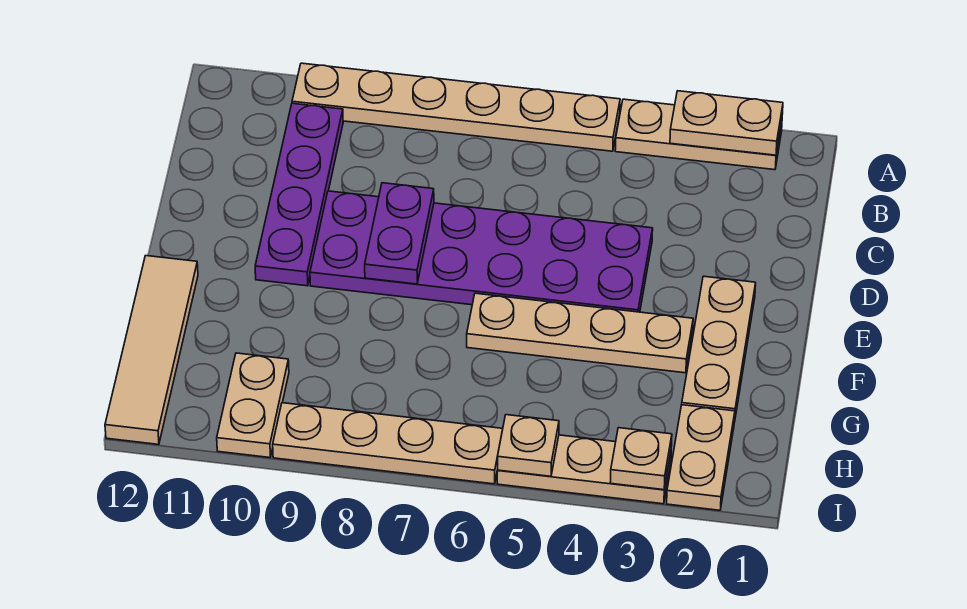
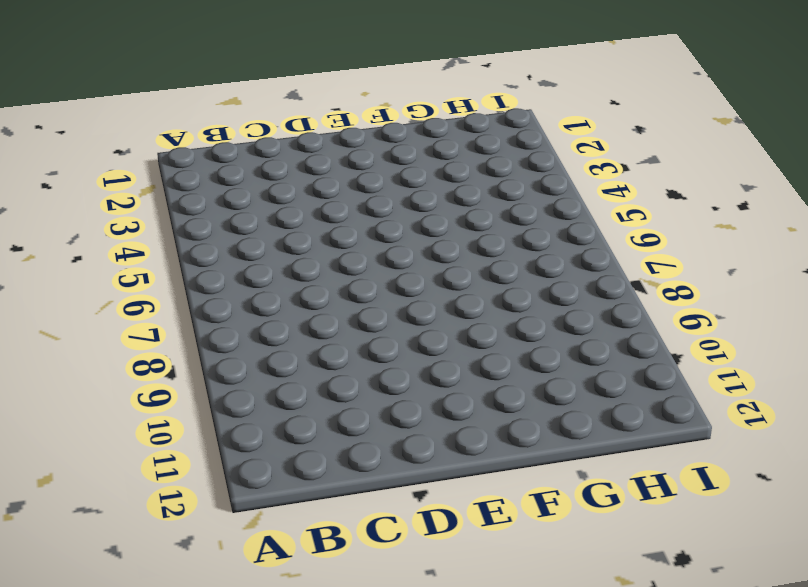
none -> tan plate A2:A4 level 1
none -> tan plate A5:A10 level 1
none -> purple plate B10:E10 level 1

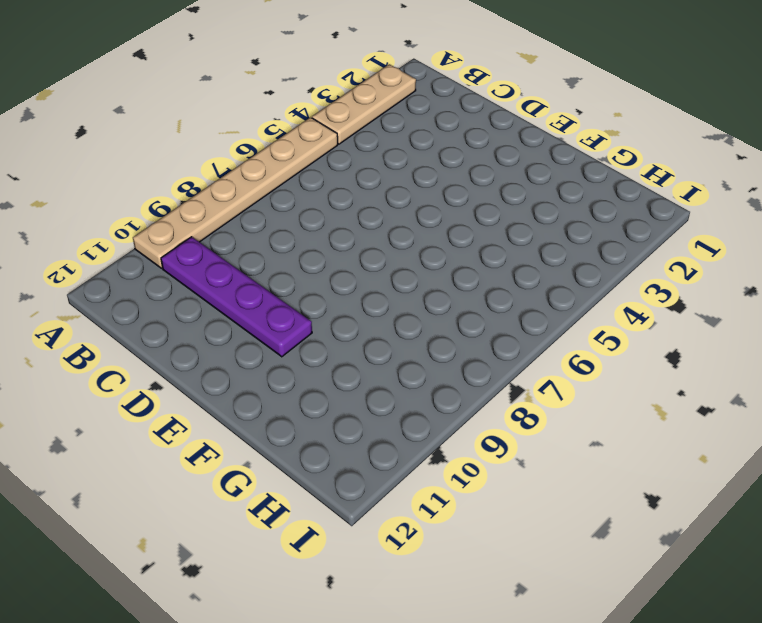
none -> purple plate D4:E9 level 1
none -> tan plate E2:G2 level 1
none -> tan plate F3:F6 level 1

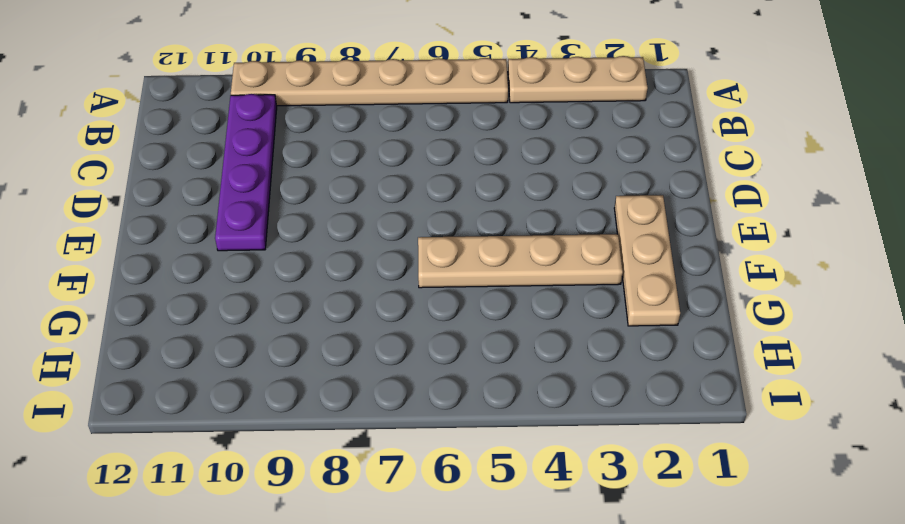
none -> purple plate D4:E9 level 1
none -> tan tile F12:I12 level 1
none -> tan plate H2:I2 level 1

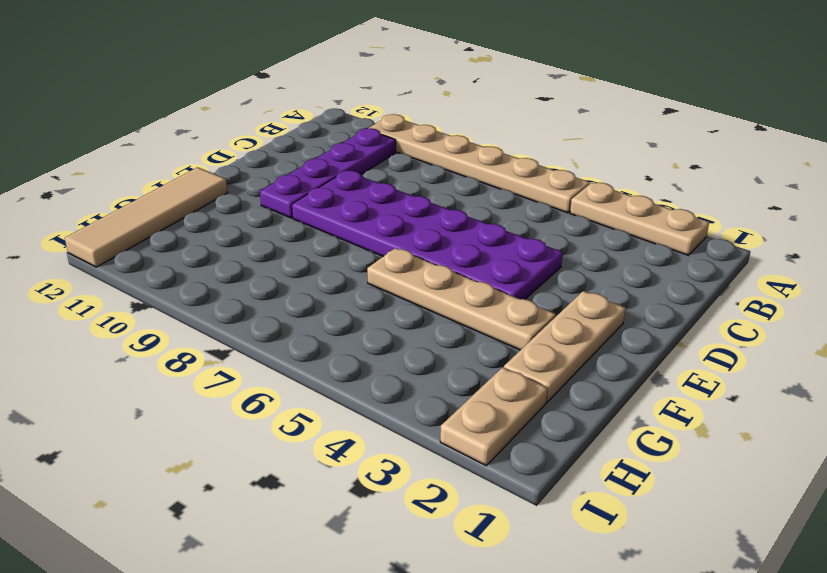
none -> tan plate H10:I10 level 1
none -> tan plate I3:I5 level 1
none -> tan plate I6:I9 level 1

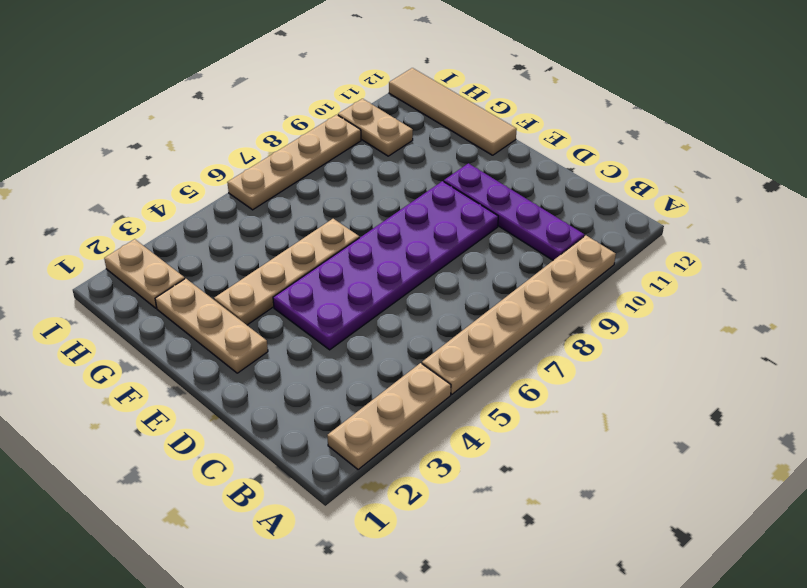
none -> tan plate I3:I5 level 1
none -> tan plate A2:A3 level 2
none -> purple plate D8:E8 level 2

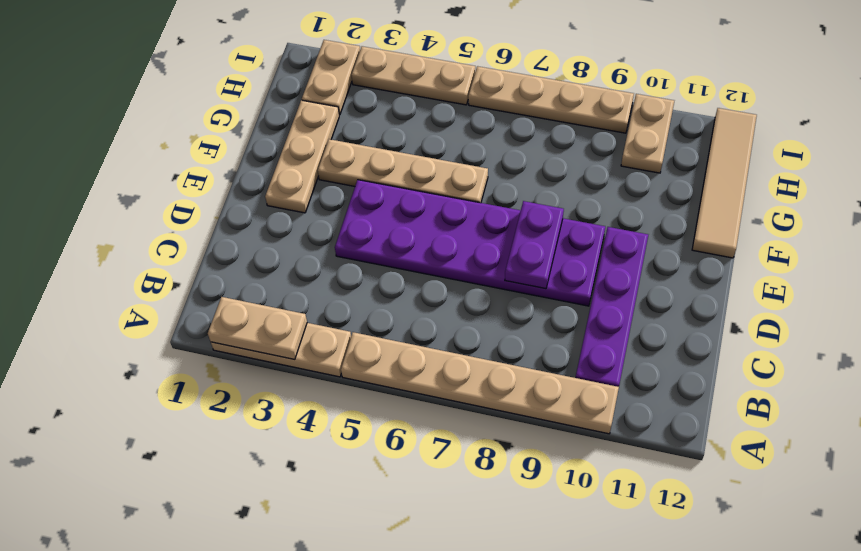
none -> tan plate I3 level 2
none -> tan plate I5 level 2

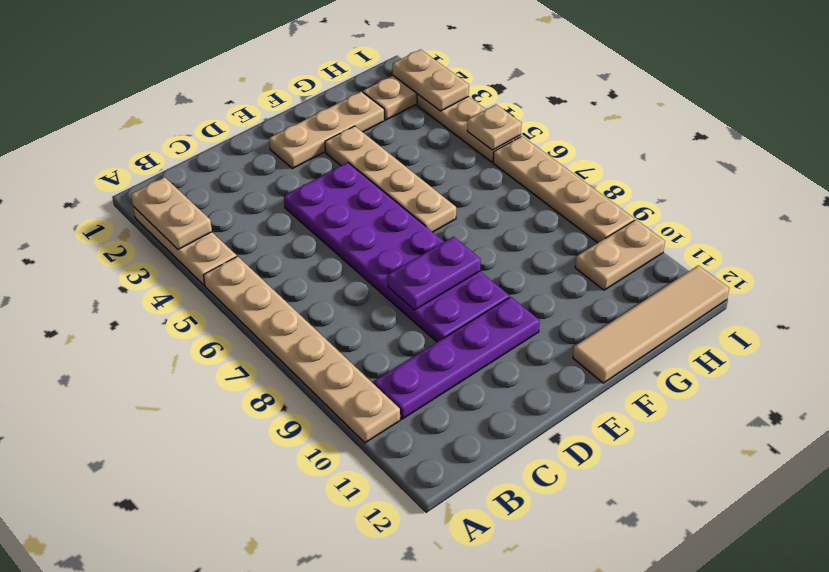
tan plate I2:I3 level 2 -> tan plate I3 level 2

